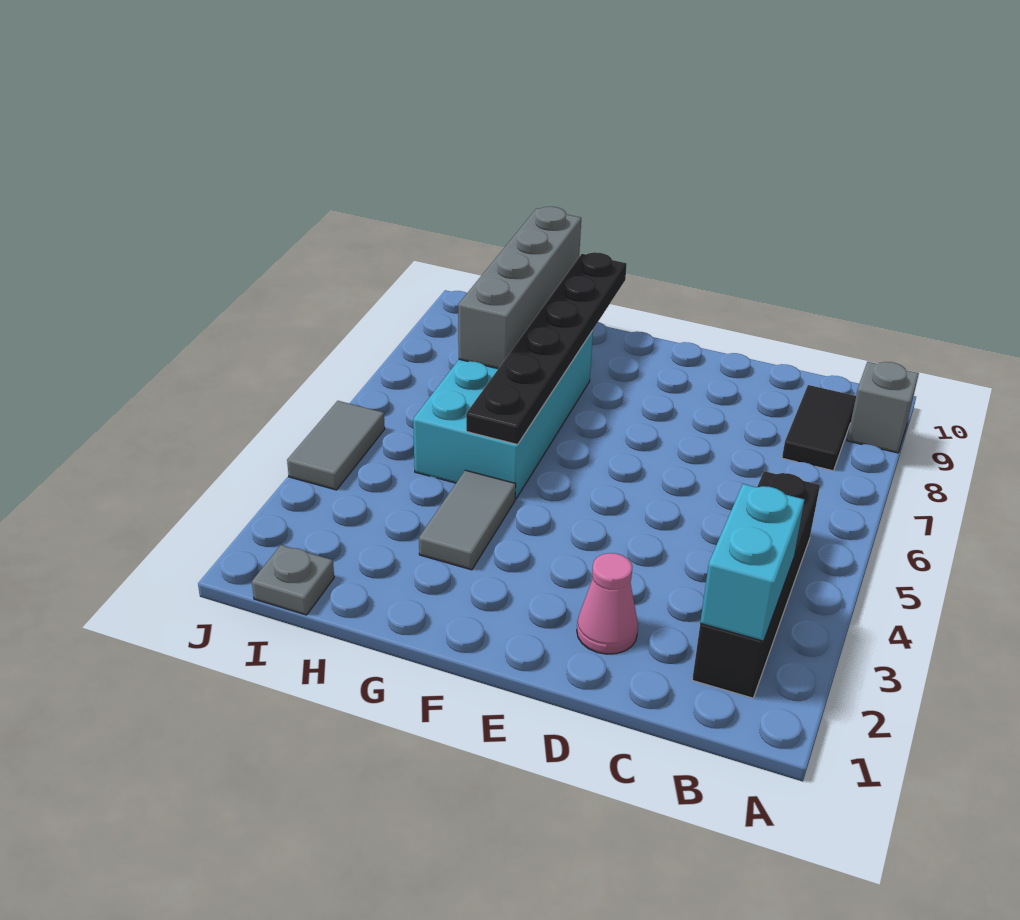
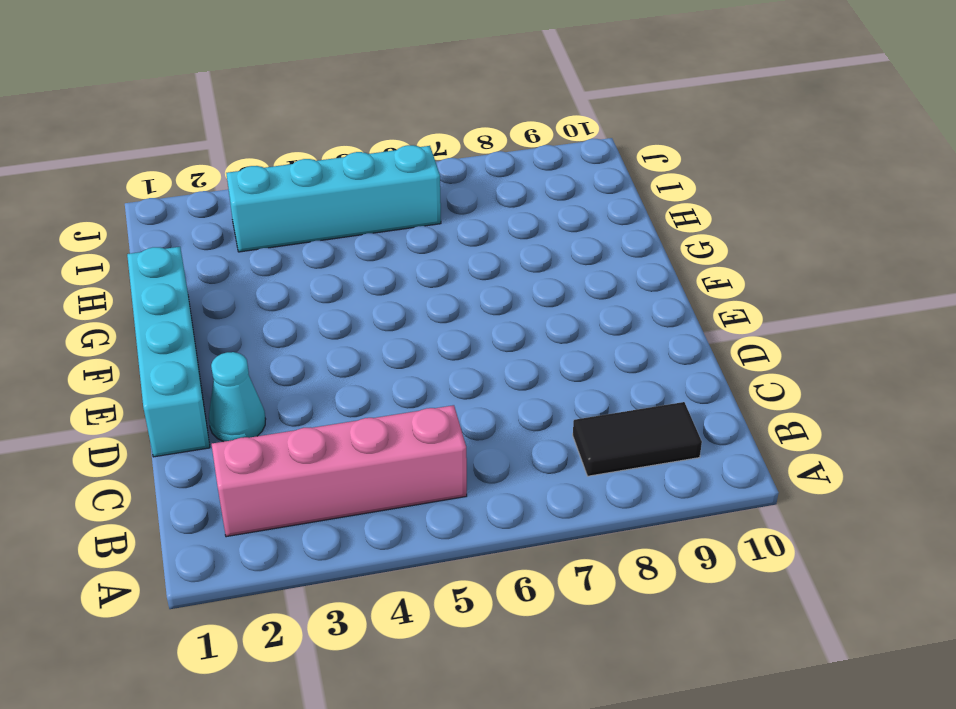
pink brick B2:B5 level 1 -> black brick B2:B5 level 1
cyan brick D1:G1 level 1 -> none
cyan cone D2 level 1 -> pink cone D2 level 1
cyan brick I3:I6 level 1 -> none
none -> grey brick A9 level 1
none -> grey tile G3:G4 level 1

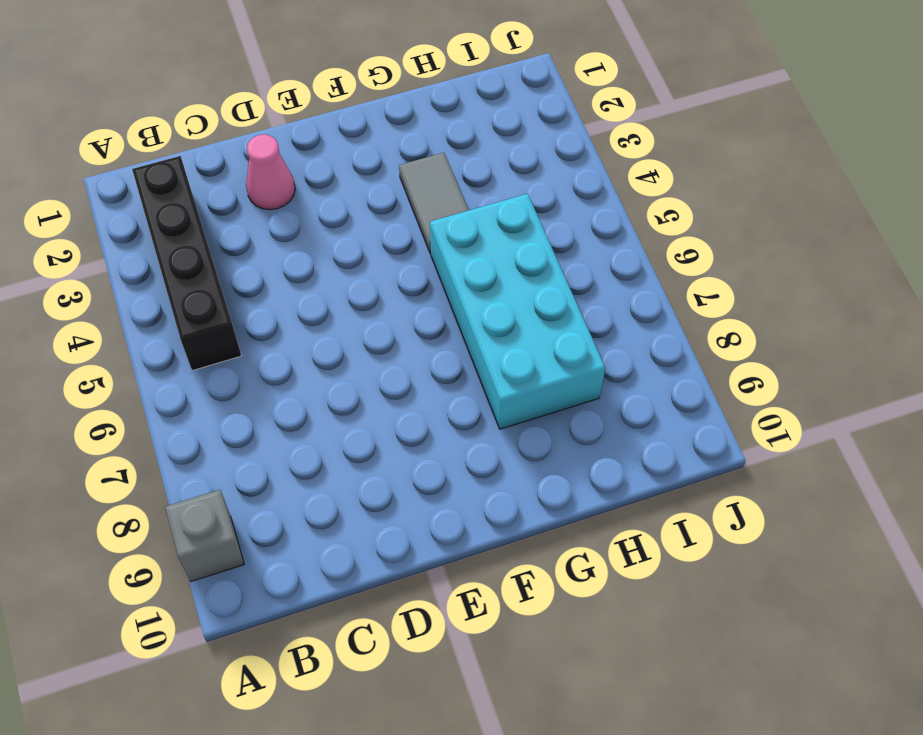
none -> black tile B8:B9 level 1
none -> grey plate I1 level 1

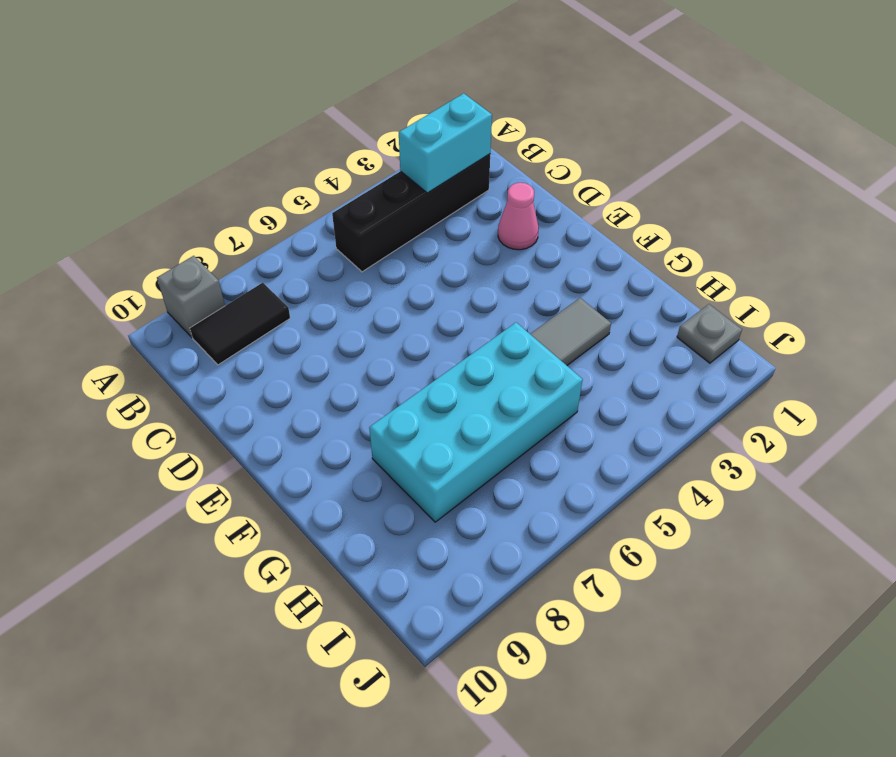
none -> grey tile J4:J5 level 1
none -> black plate G5:G10 level 2

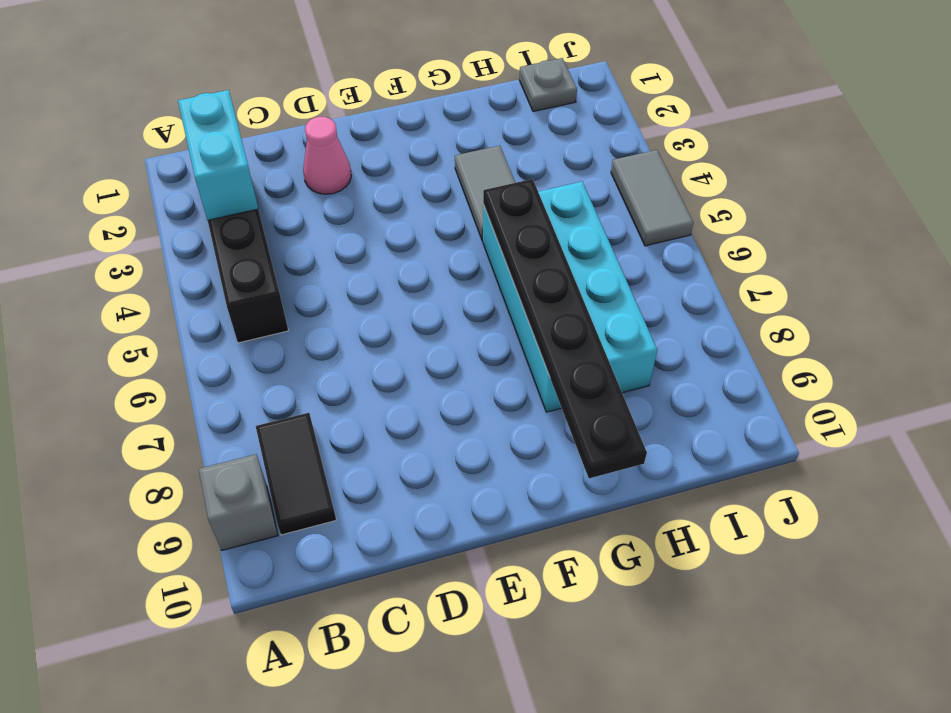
none -> grey brick H7:H10 level 2

